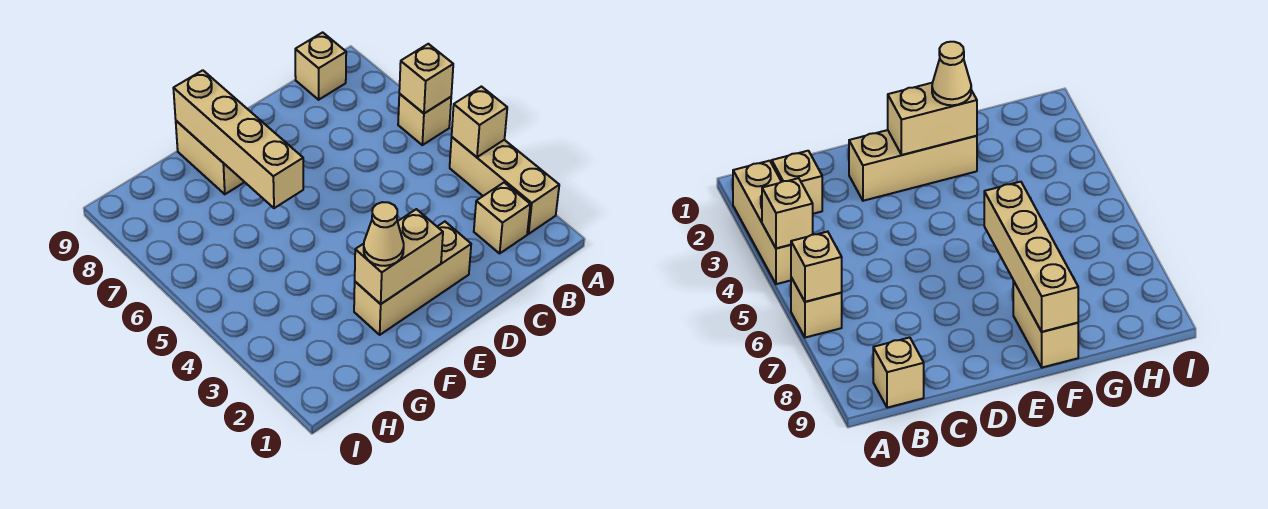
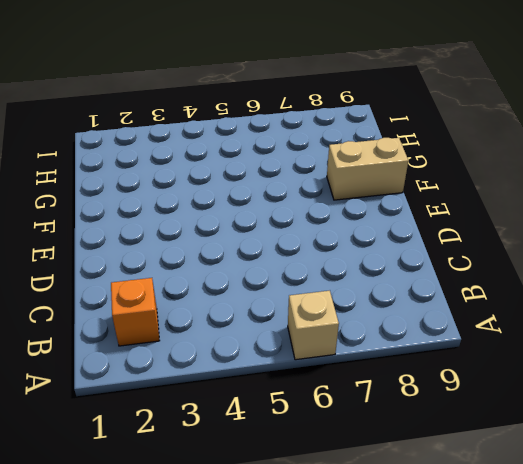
orange brick B2 level 1 -> tan brick B2 level 1
none -> tan brick A2:A4 level 1
none -> tan brick B9 level 1

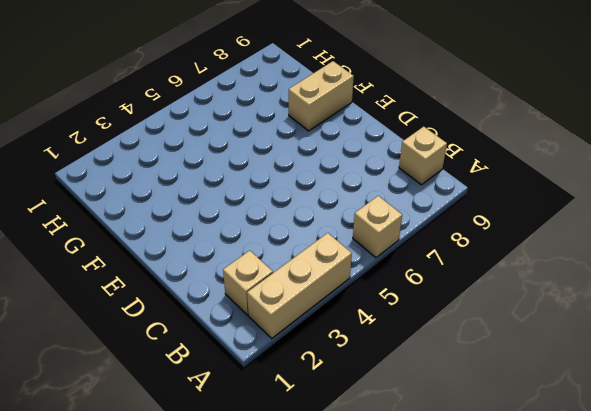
none -> tan brick D2:F2 level 1
none -> tan brick A4 level 2

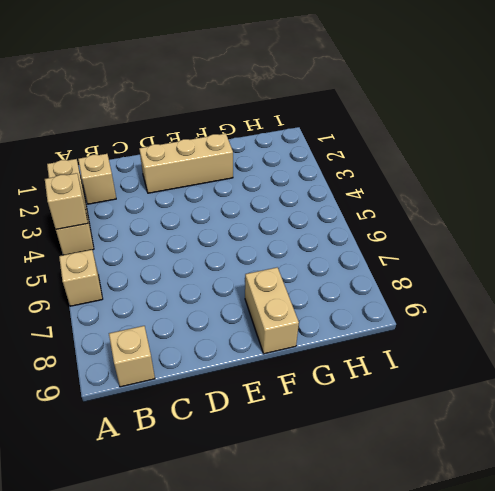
none -> tan brick A6 level 2
none -> tan brick E2:F2 level 2

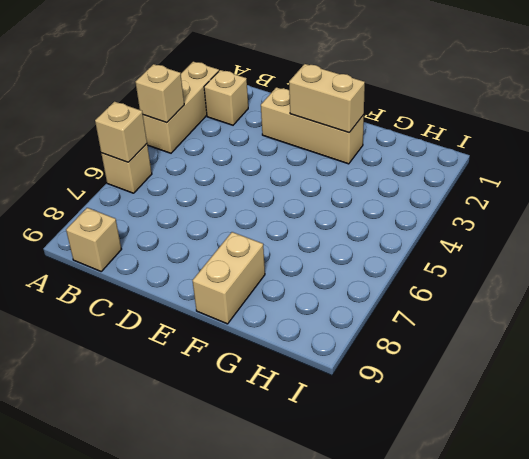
none -> tan brick F6:F9 level 2
none -> tan cone F2 level 3

